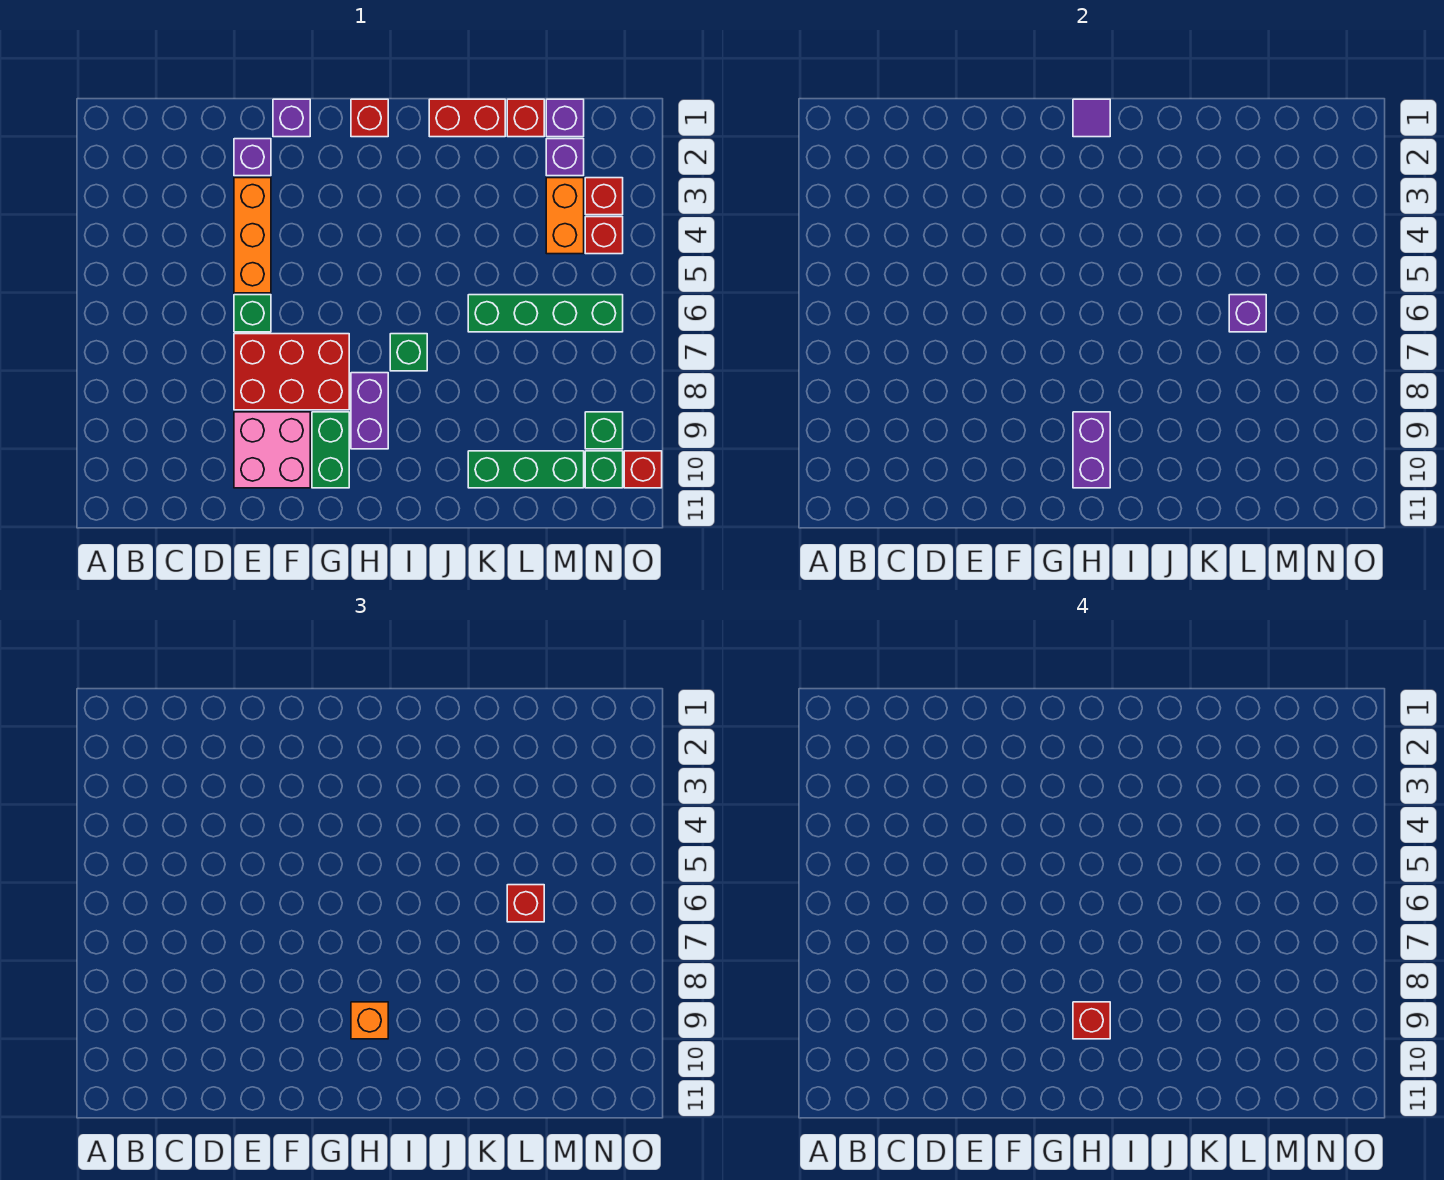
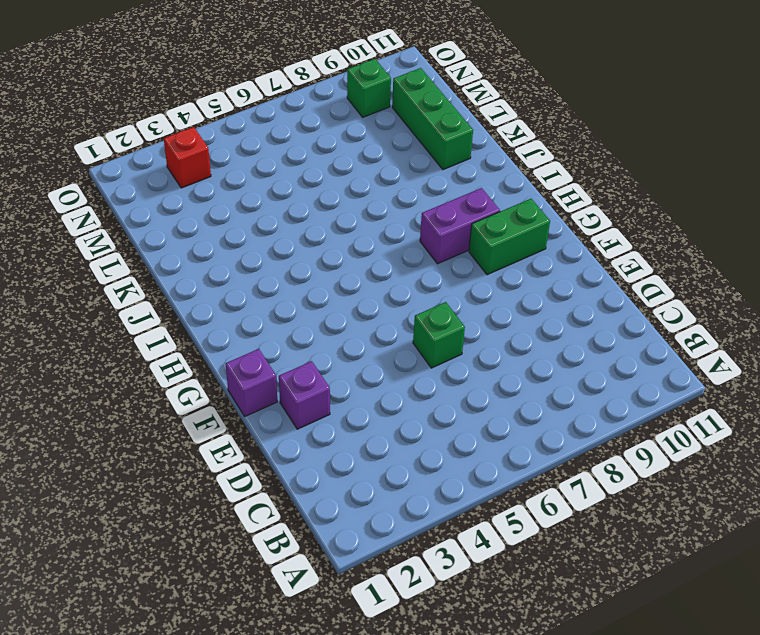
none -> orange brick E3:E5 level 1
none -> red brick E7:G8 level 1
none -> pink brick E9:F10 level 1

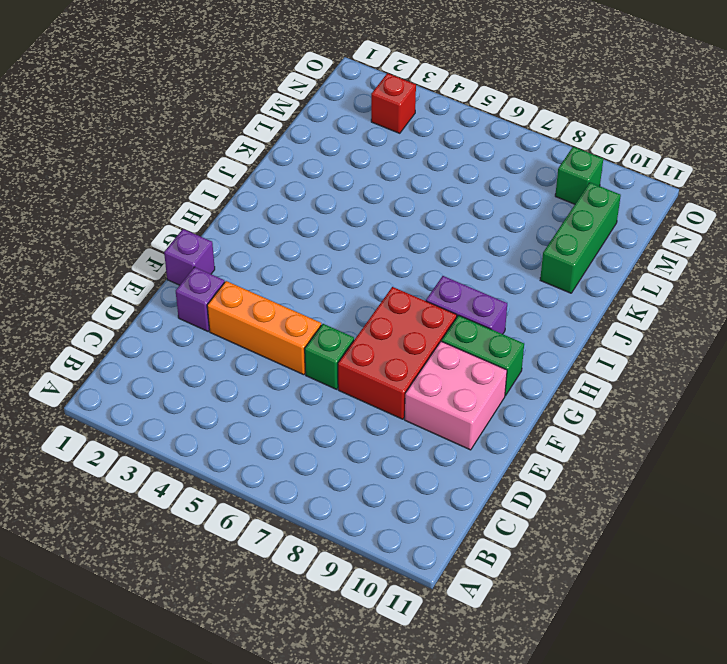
none -> red brick H1 level 1
none -> green brick I7 level 1
none -> red brick J1:K1 level 1

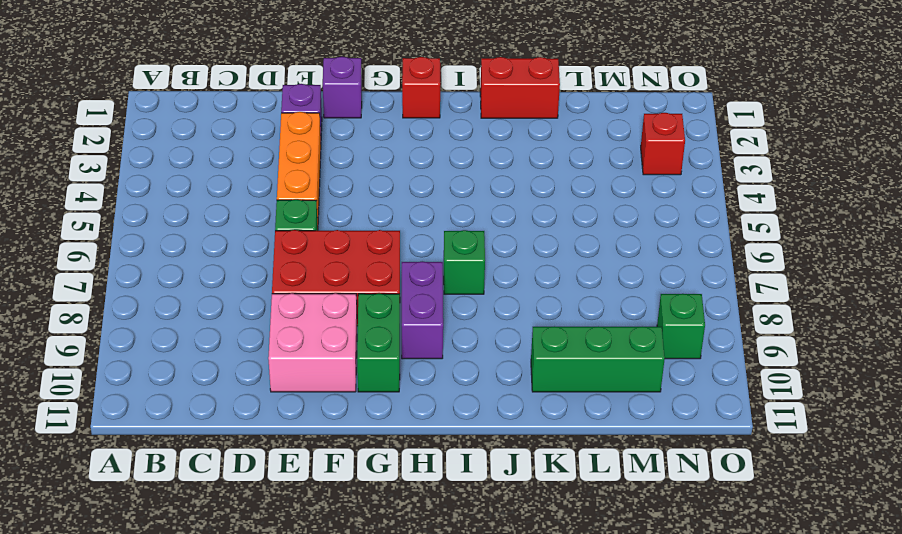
none -> green brick K6:N6 level 1
none -> red brick L1 level 1
none -> purple brick M1 level 1

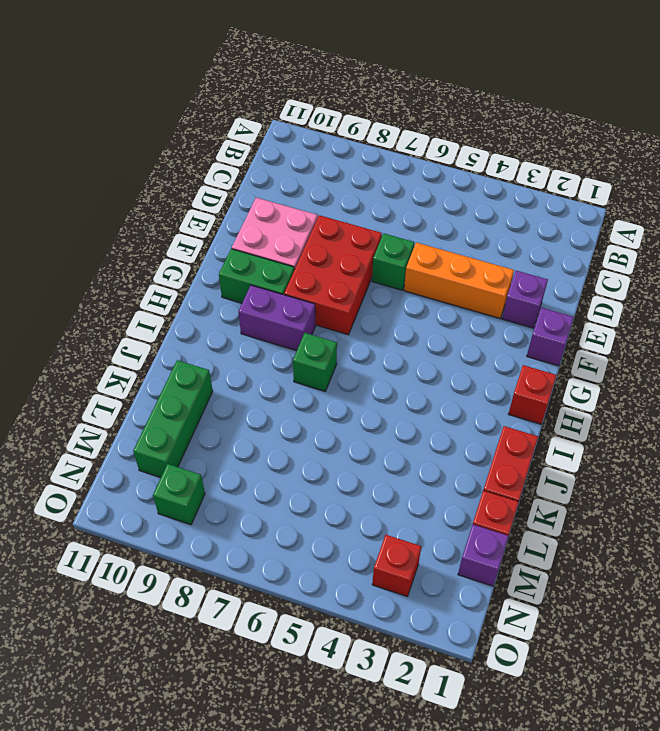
none -> green brick K6:N6 level 1
none -> purple brick M2 level 1
none -> orange brick M3:M4 level 1

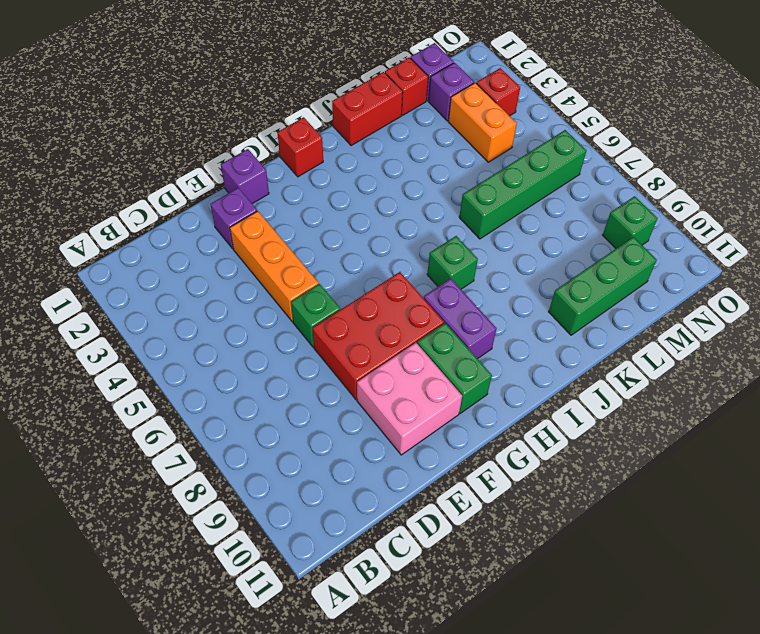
none -> red brick N4 level 1
none -> green brick N10 level 1
none -> red brick O10 level 1

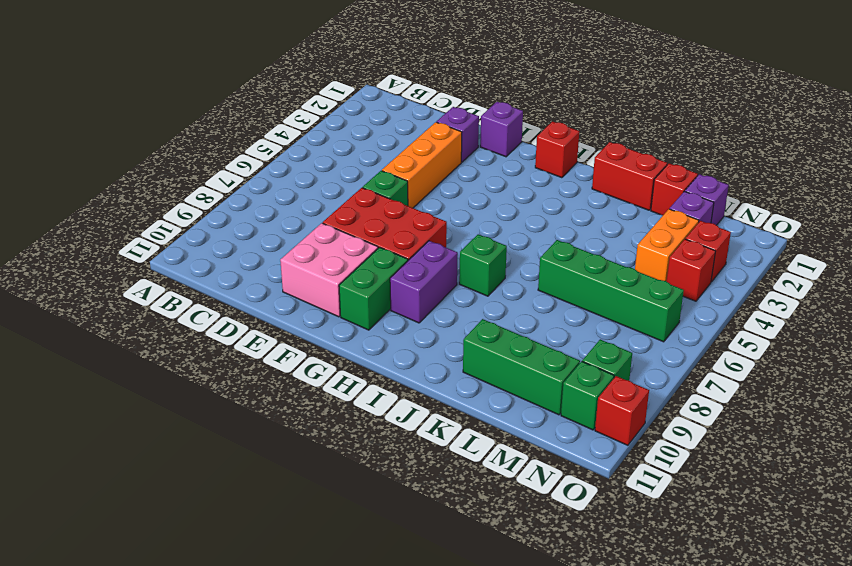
none -> purple tile H1 level 2
none -> purple brick H9:H10 level 2
none -> purple brick L6 level 2

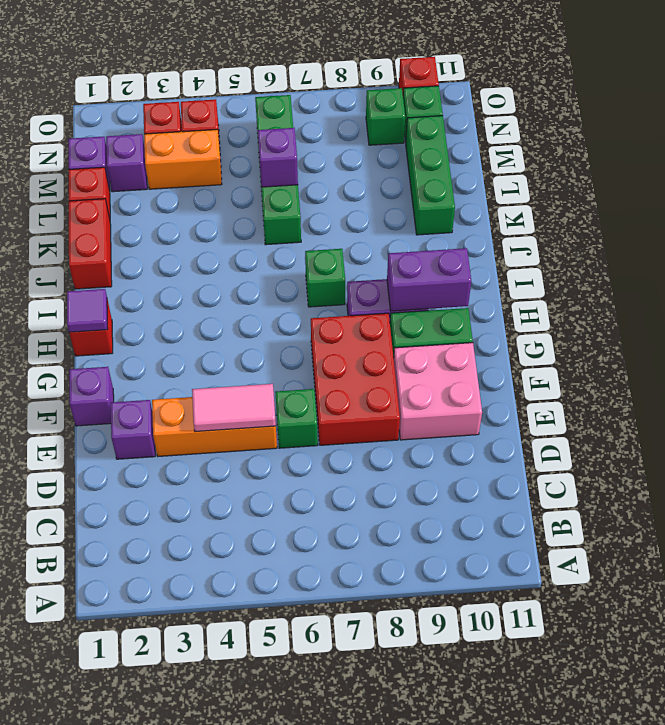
pink tile E4:E5 level 2 -> none
none -> orange brick H9 level 3
none -> red brick L6 level 3
none -> red brick H9 level 4

